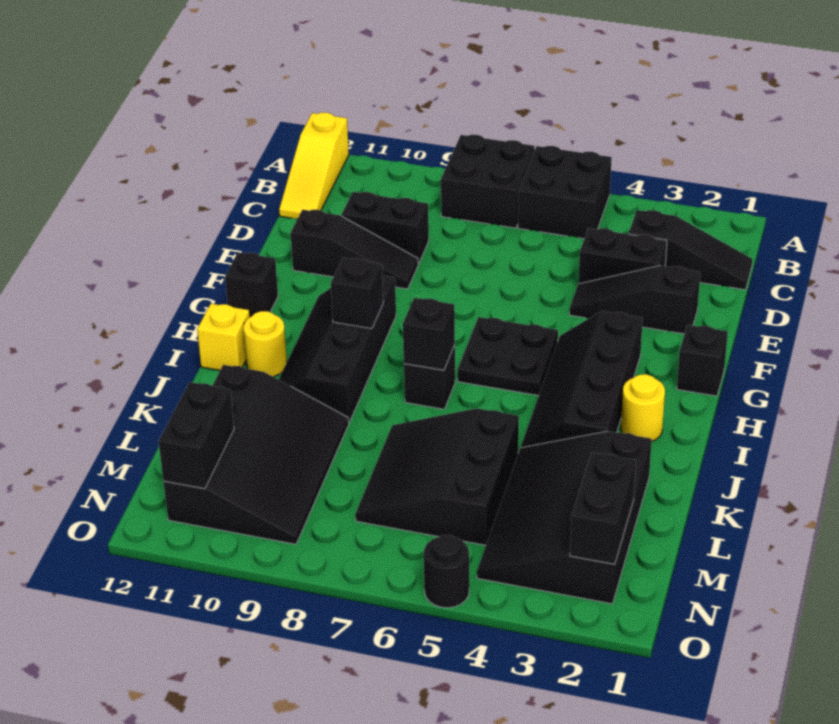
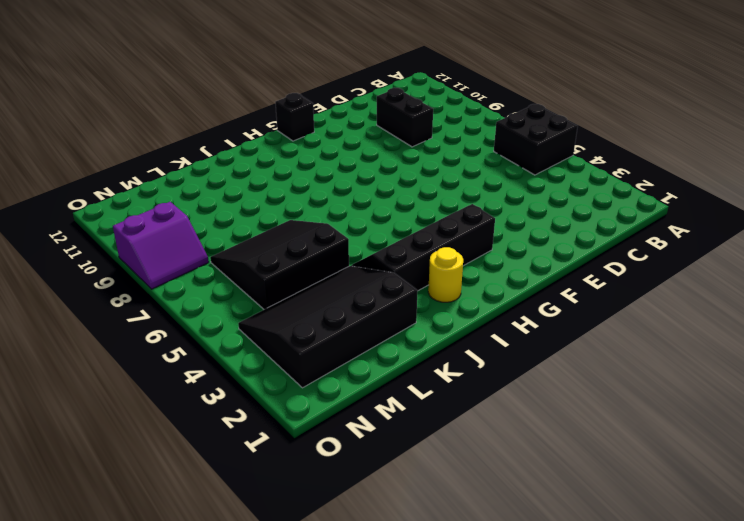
purple slope N8:O9 level 1 top 9 -> black slope K9:N11 level 1 top 11
none -> black brick A7:B8 level 1
none -> yellow slope A12:C12 level 1 top A
none -> black slope C1:C3 level 1 top 3

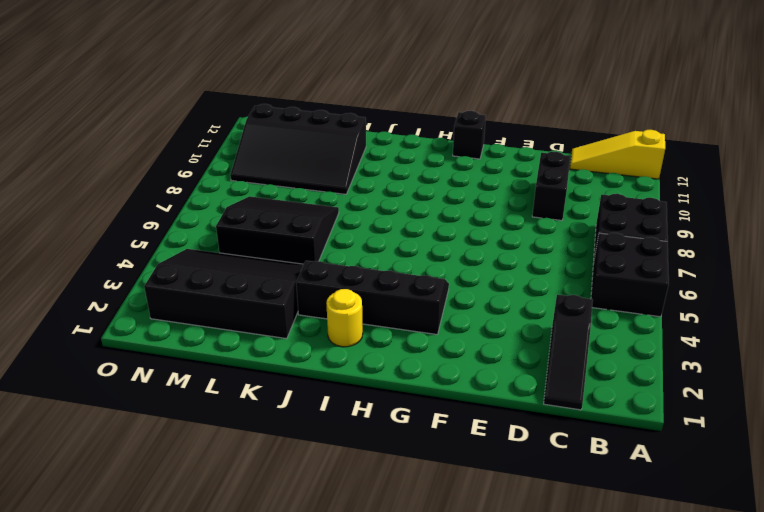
none -> black brick D3:D4 level 1
none -> black slope E2:E4 level 1 top 2
none -> black slope E9:E11 level 1 top 11

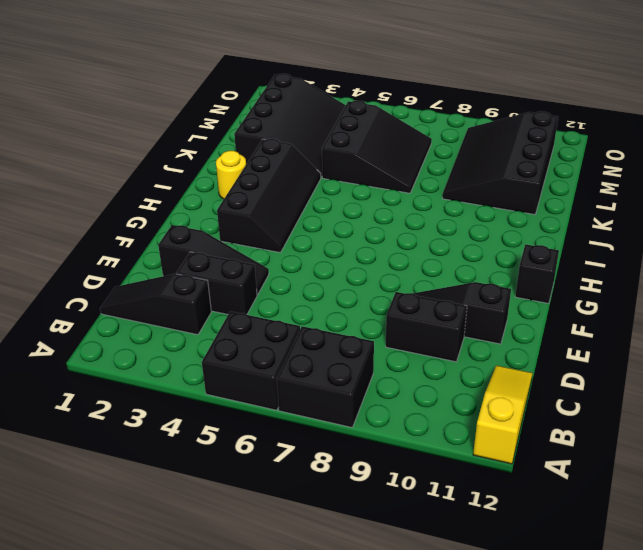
none -> black brick G1 level 1
none -> black plate G5:H6 level 1
none -> black slope G9:J10 level 1 top 9

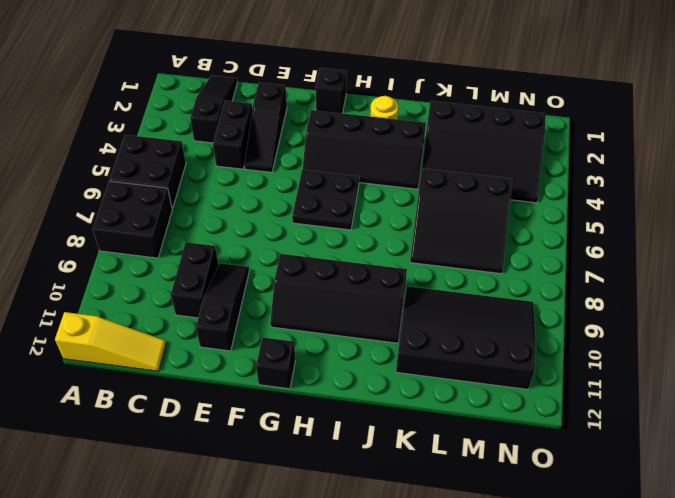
none -> black brick I7 level 1
none -> yellow round brick I11 level 1
none -> yellow brick I12 level 1

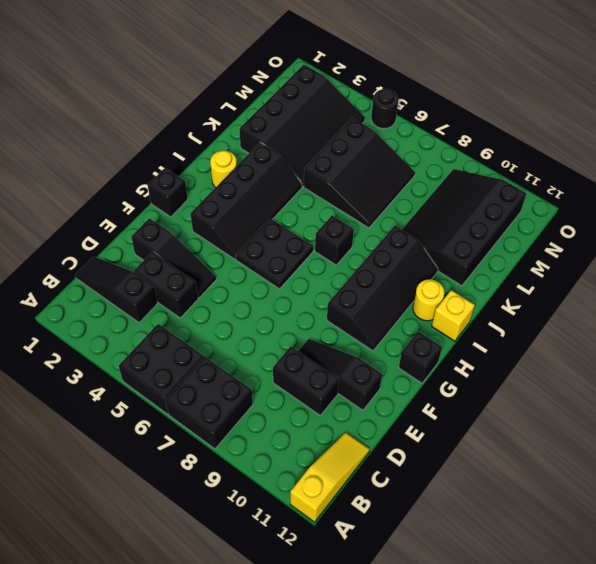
none -> black brick H9 level 2
none -> black brick I7 level 2
none -> black brick M2:N2 level 2

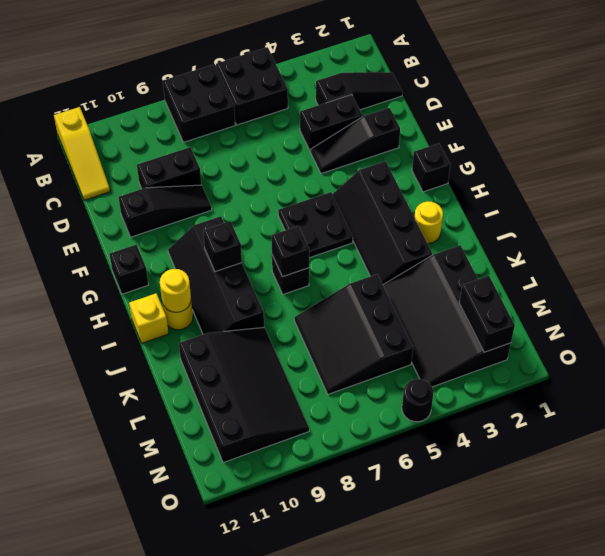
yellow round brick I11 level 2 -> none
none -> black brick M11:N11 level 2

